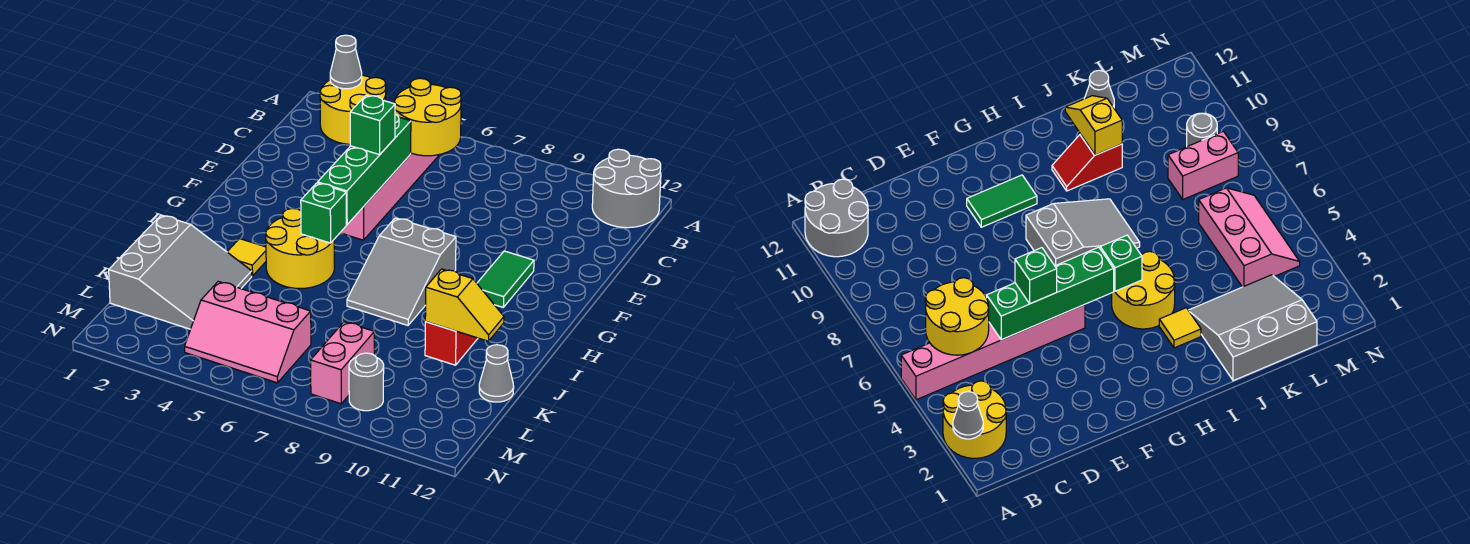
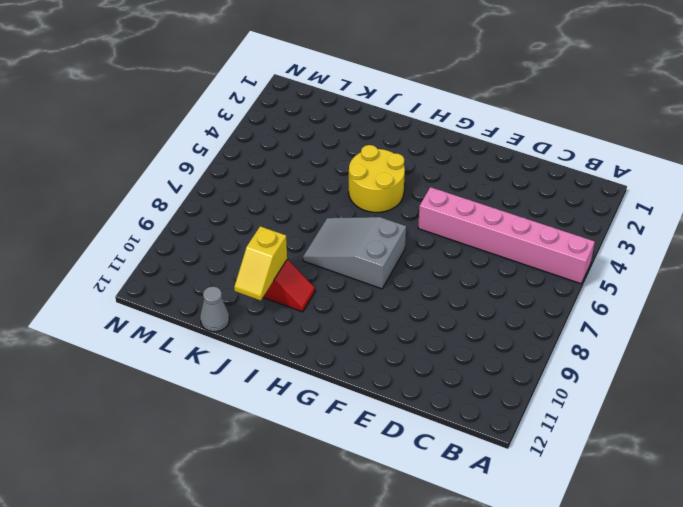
none -> yellow round brick A2:B3 level 1
none -> grey round brick A11:B12 level 1
none -> green tile F10:G10 level 1

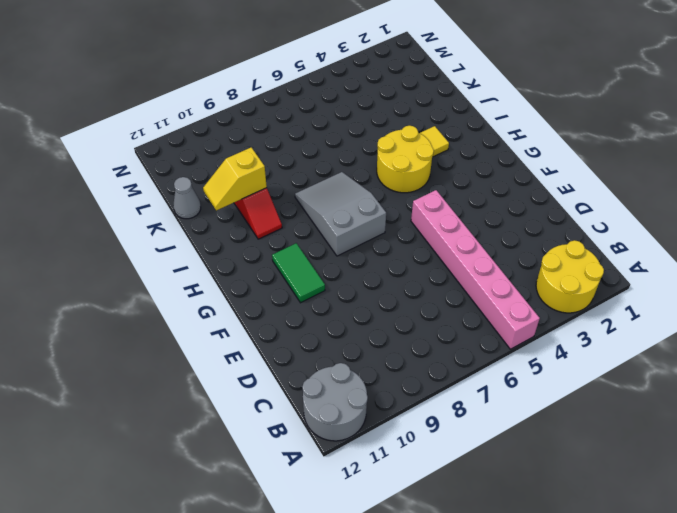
none -> grey slope J1:L3 level 1 top 1
none -> pink slope L4:M6 level 1 top L
none -> pink brick L8:M8 level 1

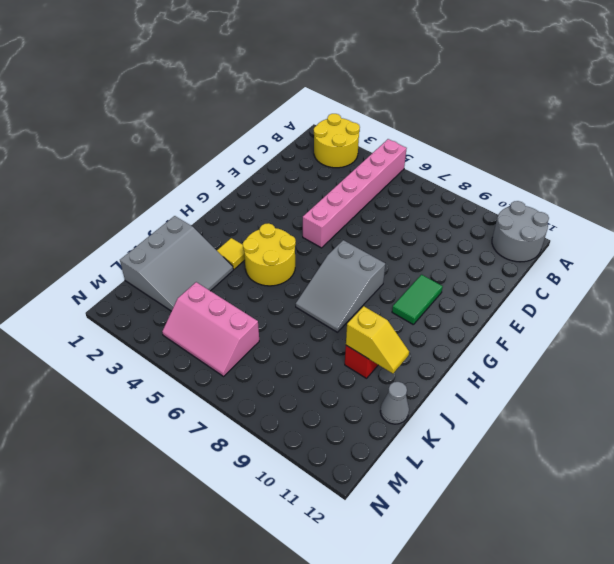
none -> pink brick L8:M8 level 1
none -> grey round brick M9 level 1
none -> grey cone A2 level 2

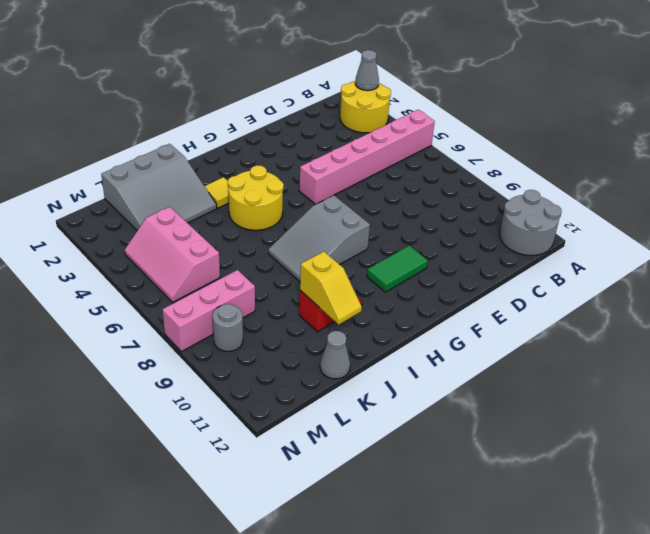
pink brick L8:N8 level 1 -> pink brick L8:M8 level 1
none -> yellow round brick B5:C6 level 2
none -> green brick D5:G5 level 2
none -> green brick H5 level 2

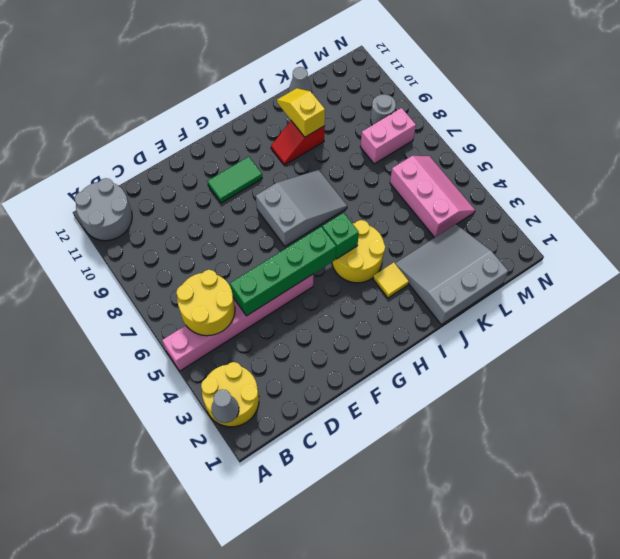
none -> green brick E5 level 3

